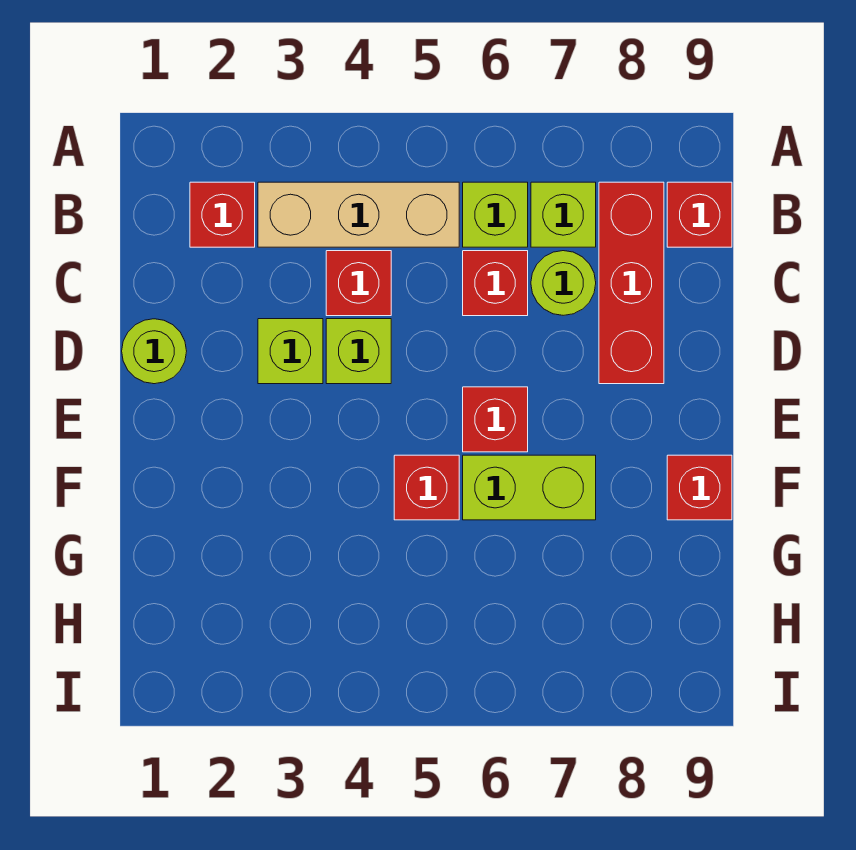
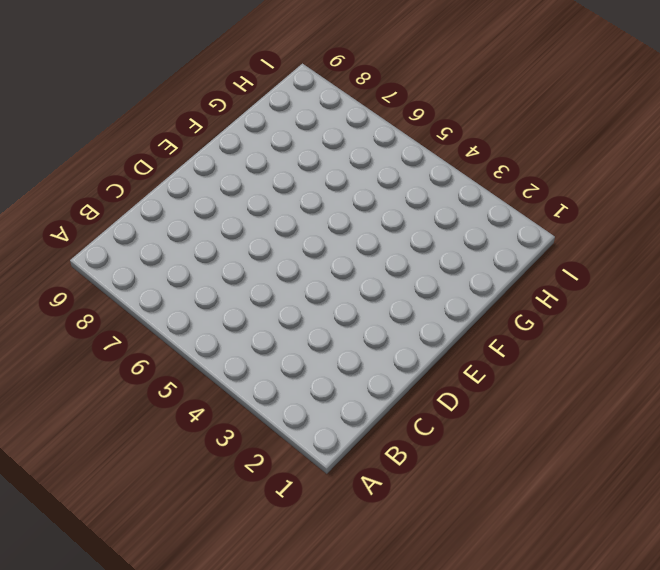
none -> red brick B2 level 1
none -> tan brick B3:B5 level 1
none -> lime brick B6 level 1

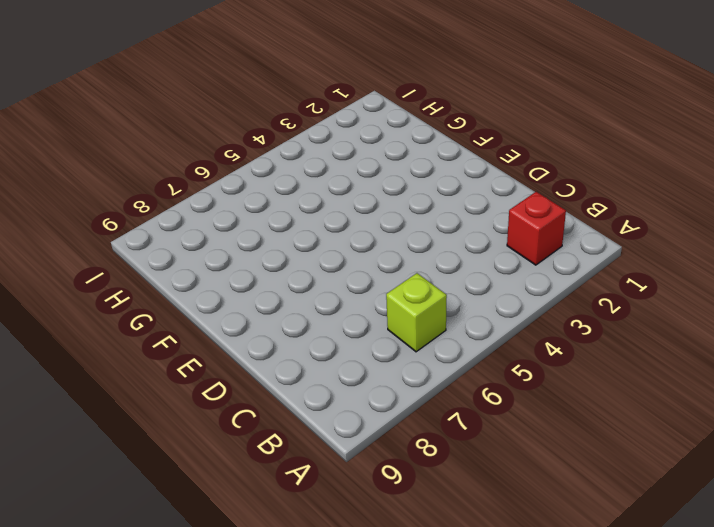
none -> tan brick B3:B5 level 1
none -> lime brick B7 level 1
none -> red brick B8:D8 level 1

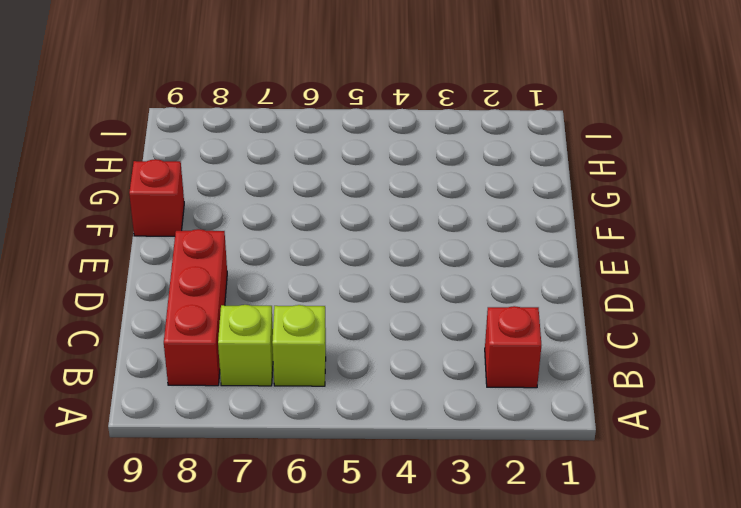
none -> tan brick B3:B5 level 1
none -> red brick B9 level 1
none -> red brick C4 level 1

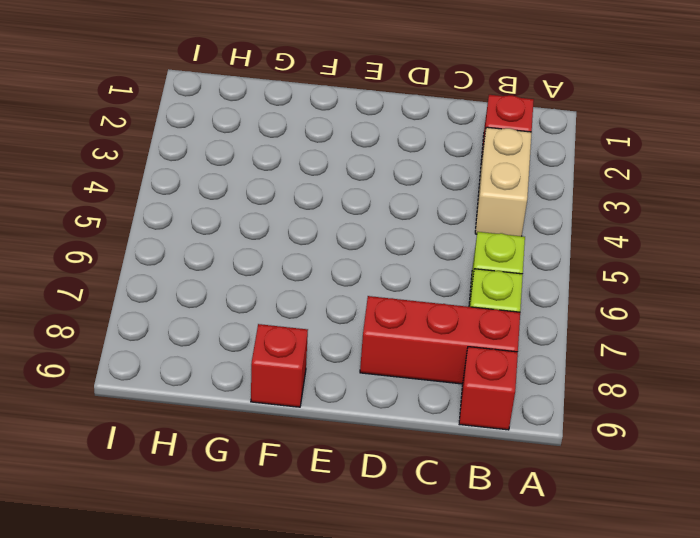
tan brick B3:B4 level 1 -> tan brick B3:B5 level 1
none -> red brick C4 level 1
none -> red brick C6 level 1
none -> lime round brick C7 level 1

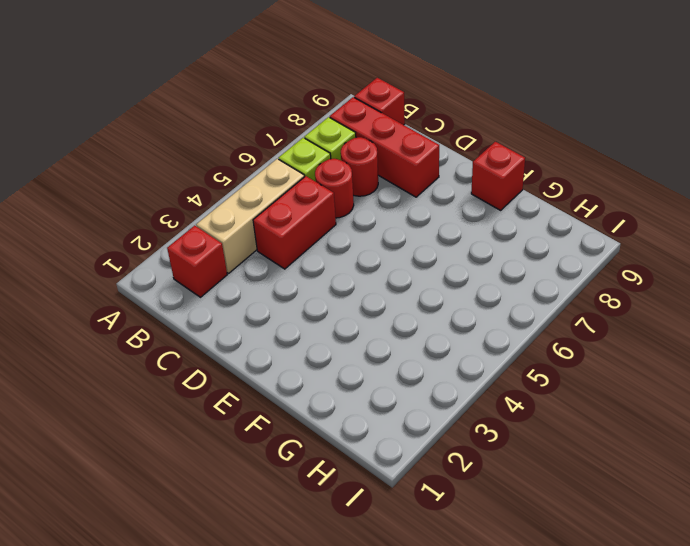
red brick C4:C5 level 1 -> red brick C4 level 1
red round brick C6 level 1 -> red brick C6 level 1
red round brick C7 level 1 -> lime round brick C7 level 1
none -> lime round brick D1 level 1
none -> lime brick D3 level 1
none -> lime brick D4 level 1

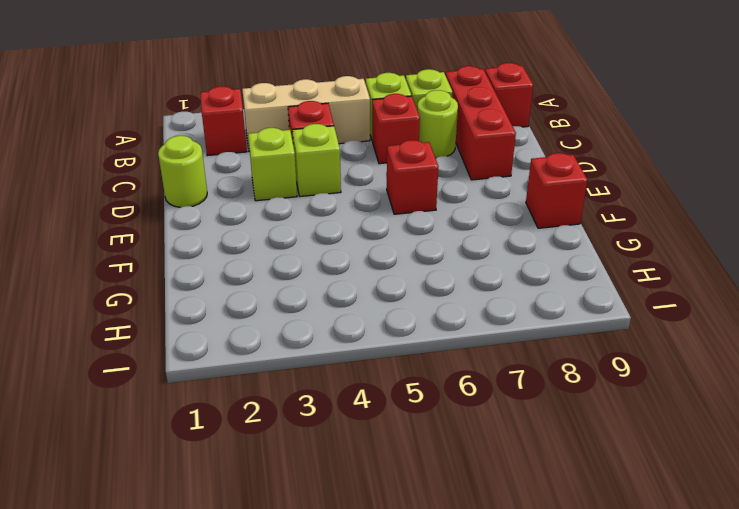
none -> red brick F5 level 1
none -> lime brick F6:F7 level 1

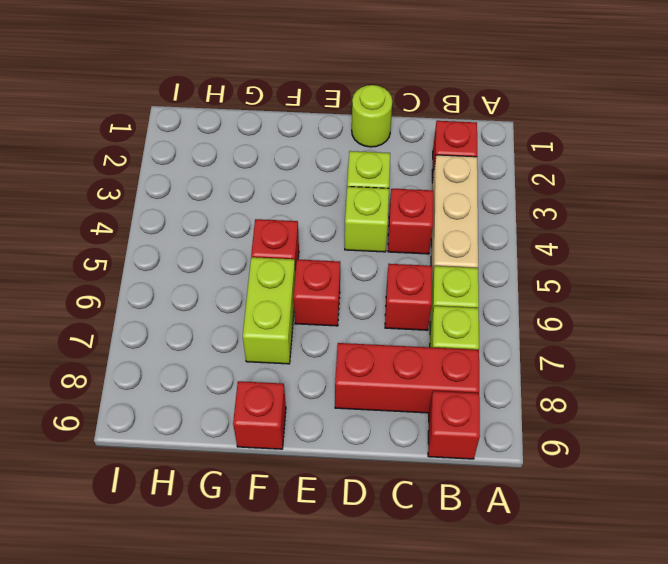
none -> lime round brick C7 level 1

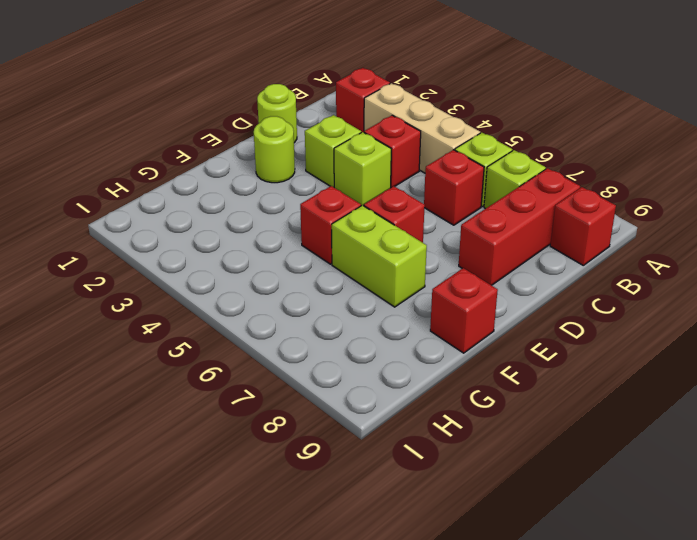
lime round brick E2 level 1 -> lime round brick C7 level 1

